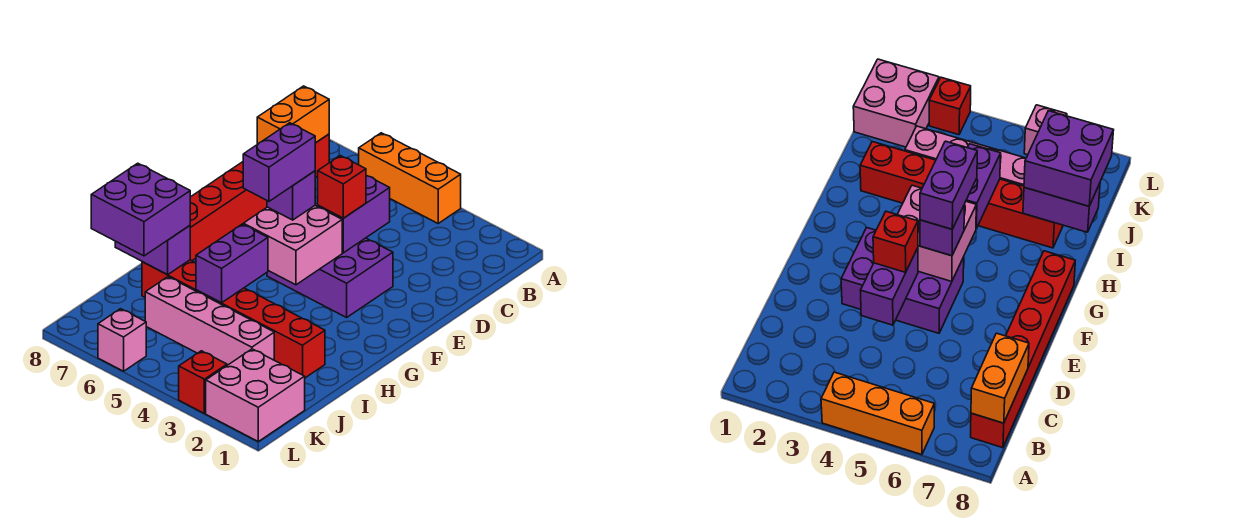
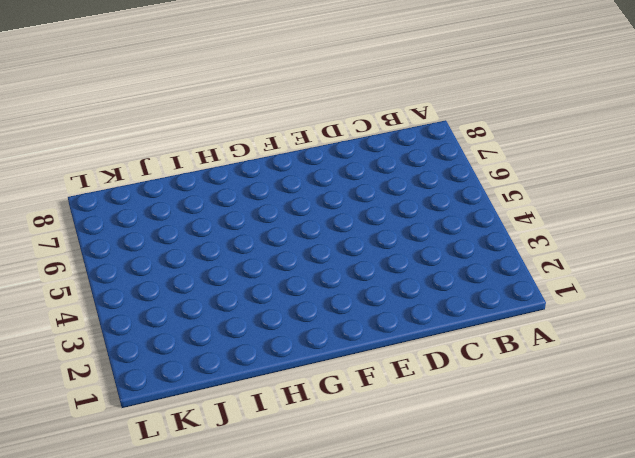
none -> orange brick A4:A6 level 1
none -> red brick B8:G8 level 1
none -> purple brick E3:F5 level 1

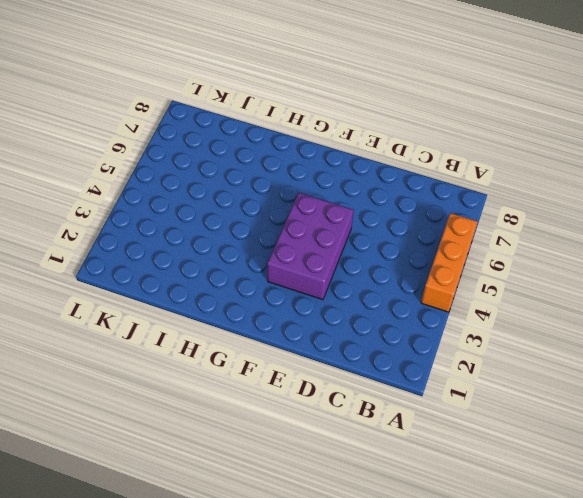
none -> red brick B8:G8 level 1
none -> red brick I2:I7 level 1
none -> pink brick J3:J6 level 1

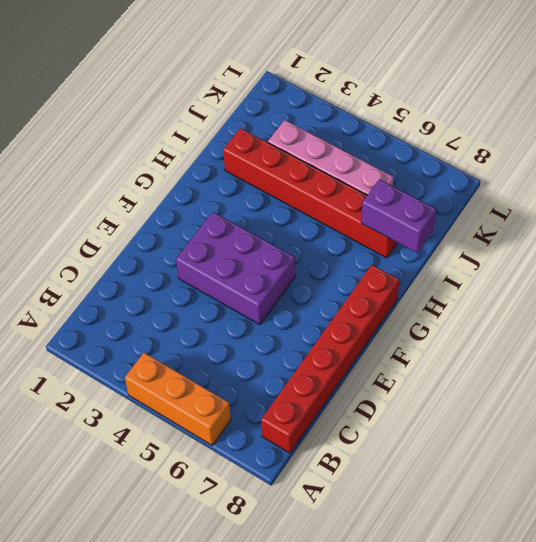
none -> pink brick K1:L2 level 1
none -> red brick L3 level 1
none -> pink brick L6 level 1

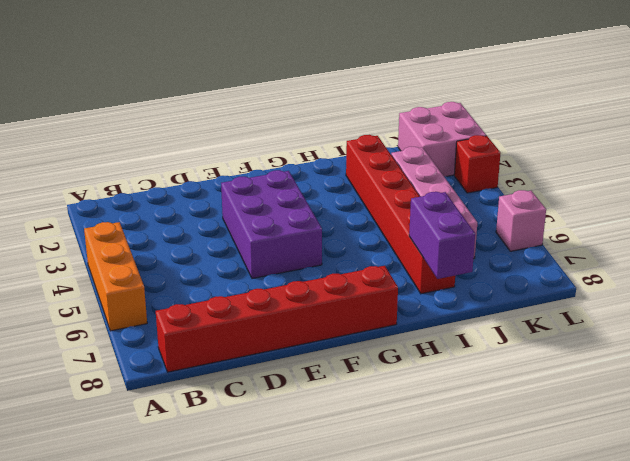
none -> orange brick B8:C8 level 2
none -> purple brick D4:E4 level 2
none -> pink brick F4:G5 level 2

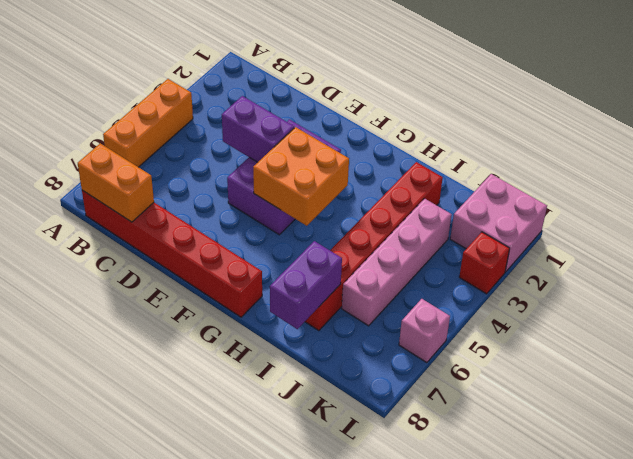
orange brick F4:G5 level 2 -> pink brick F4:G5 level 2
none -> purple brick H5:I5 level 2
none -> red brick E4 level 3
none -> purple brick F5 level 3

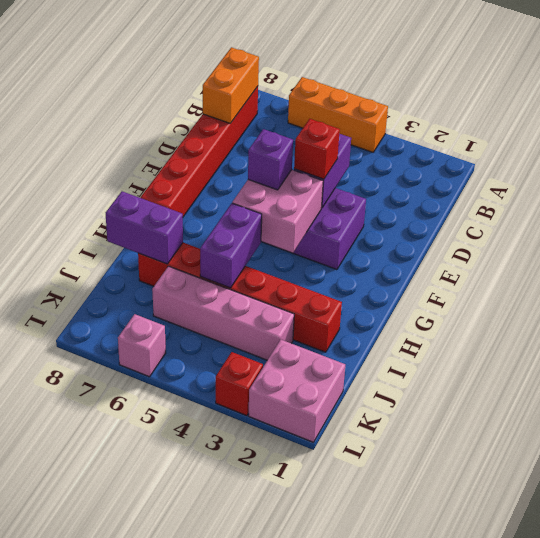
none -> purple brick I7:J8 level 3
none -> purple brick F5:G5 level 4

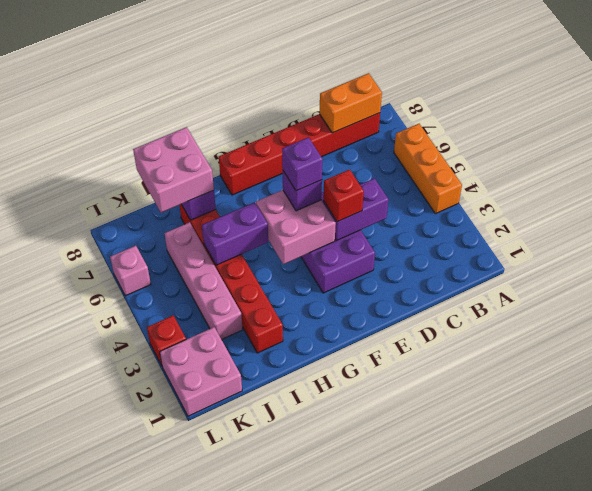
purple brick F5 level 4 -> purple brick F5:G5 level 4
pink brick I7:J8 level 3 -> purple brick I7:J8 level 3

